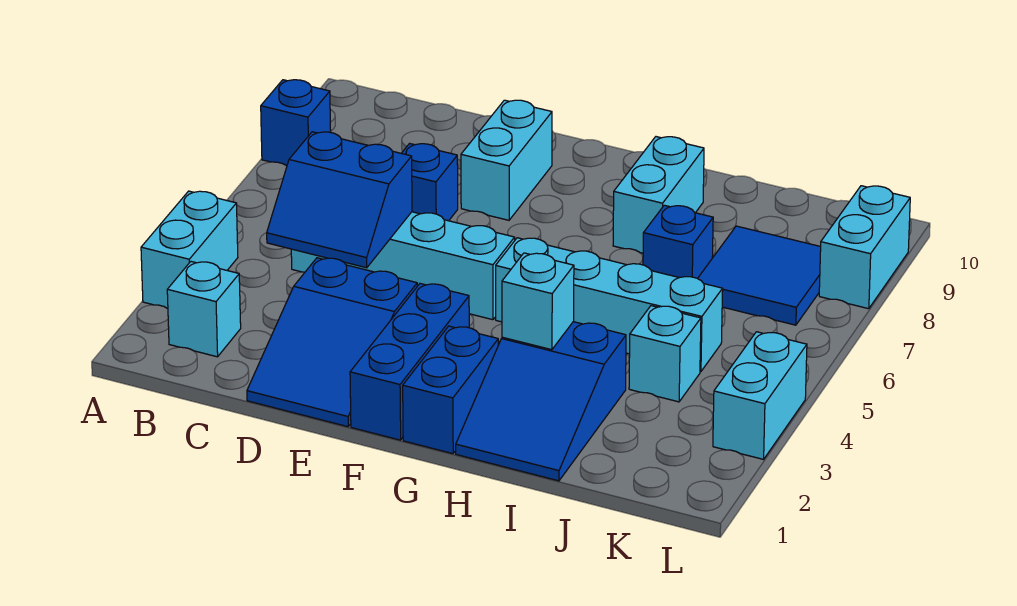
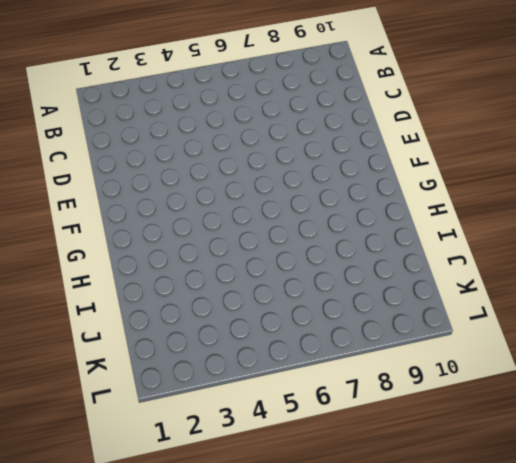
none -> cyan brick A3:A4 level 1
none -> blue brick A8 level 1
none -> cyan brick B2 level 1

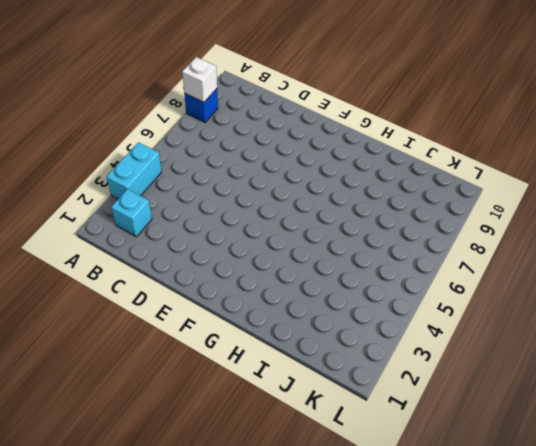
white brick A8 level 2 -> none
none -> cyan brick C5:F5 level 1
none -> blue slope D1:E3 level 1 top 3
none -> blue brick D7 level 1

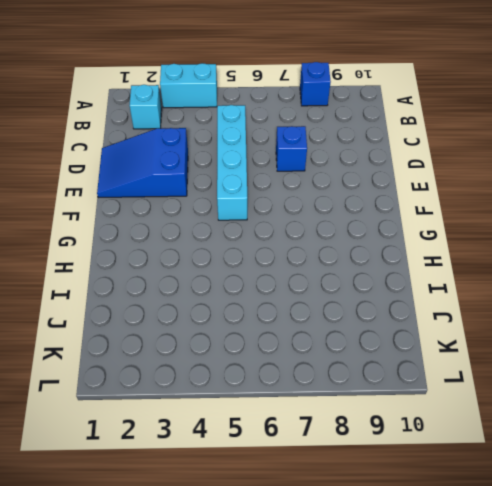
none -> cyan brick E8:E9 level 1
none -> blue brick F1:F3 level 1
none -> blue brick G1:G2 level 1

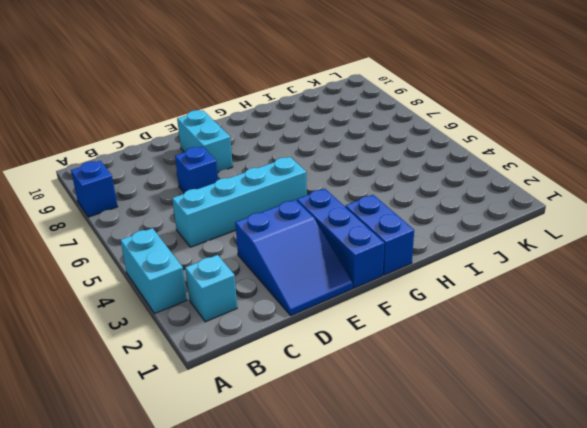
none -> cyan brick G5:J5 level 1
none -> blue slope H1:I3 level 1 top 3
none -> cyan brick H8:H9 level 1

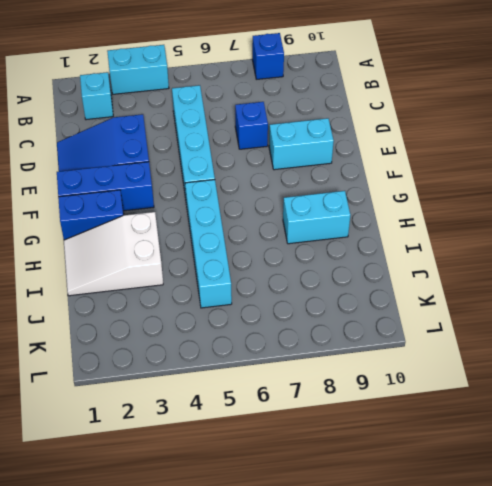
white slope H1:I3 level 1 top 3 -> blue slope H1:I3 level 1 top 3
none -> blue brick I7 level 1
none -> cyan brick J4 level 1
none -> blue tile J7:K8 level 1

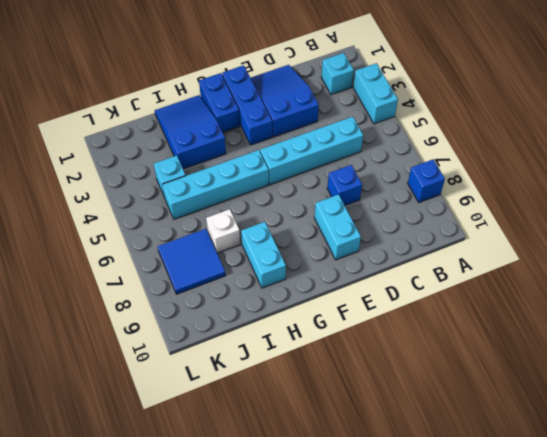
white brick I7 level 1 -> blue brick I7 level 1
none -> cyan brick L3:L4 level 1
none -> cyan brick L8:L9 level 1
none -> blue slope C4:D5 level 2 top 5

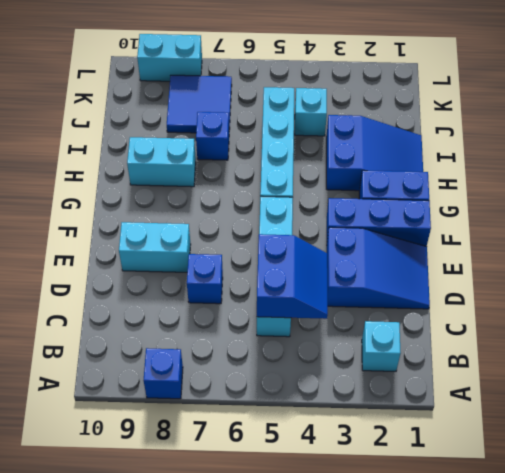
none -> cyan brick A3:A4 level 1
none -> cyan brick L3:L4 level 1
none -> cyan brick H3 level 2

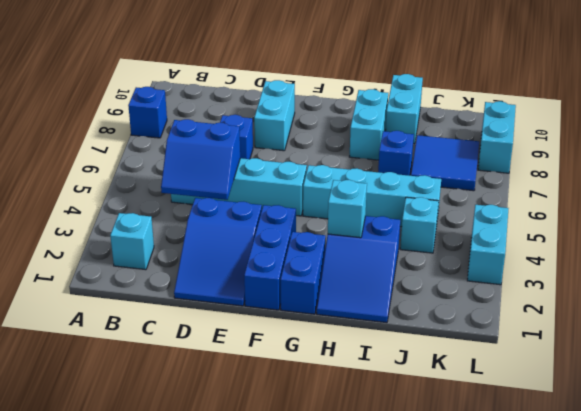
cyan brick I9:I10 level 1 -> cyan brick A3:A4 level 1

